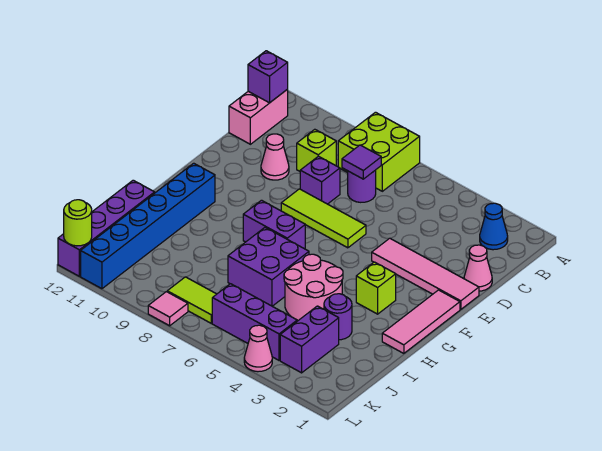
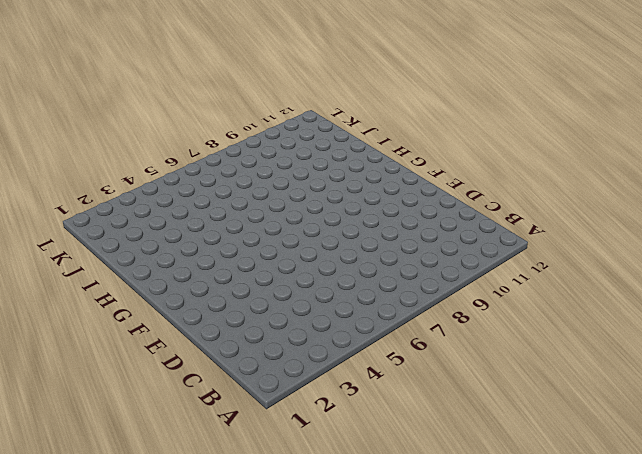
none -> lime brick A7:B8 level 1
none -> blue cone B2 level 1
none -> pink brick B12:C12 level 1

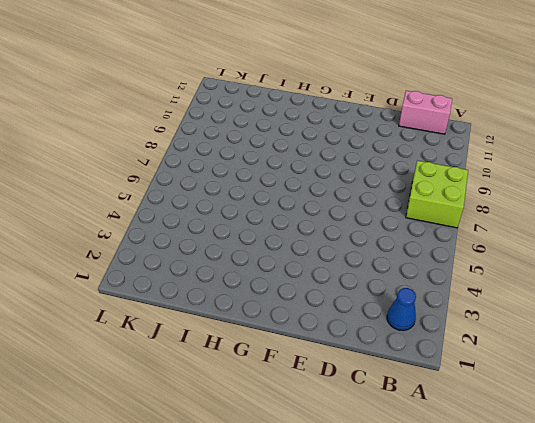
none -> purple round brick C7 level 1
none -> lime brick C9 level 1
none -> pink cone D1 level 1

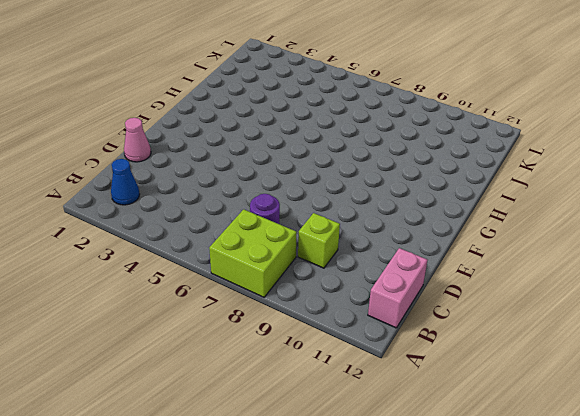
none -> purple brick D8 level 1
none -> pink cone D10 level 1
none -> pink tile E1:E4 level 1

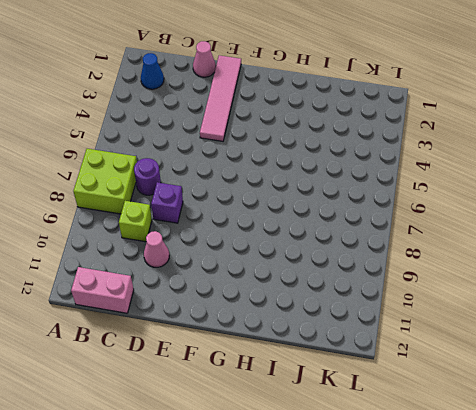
none -> lime tile E6:E8 level 1
none -> pink tile F1:H1 level 1
none -> lime brick G3 level 1

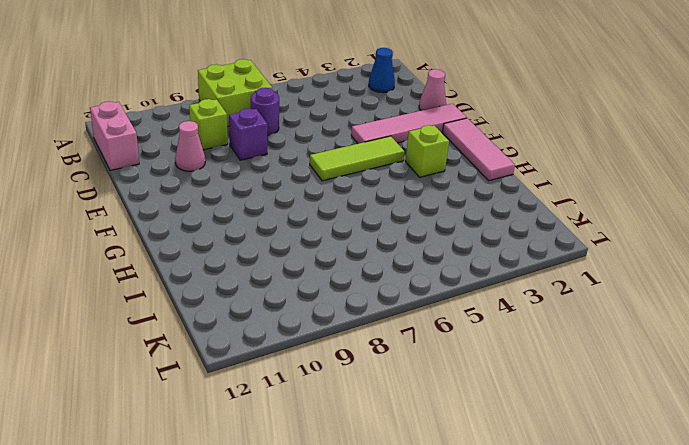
lime tile F4:F6 level 1 -> lime tile E6:E8 level 1
none -> purple brick G7:G8 level 1
none -> blue brick G11:L11 level 1
none -> pink round brick H4:I5 level 1

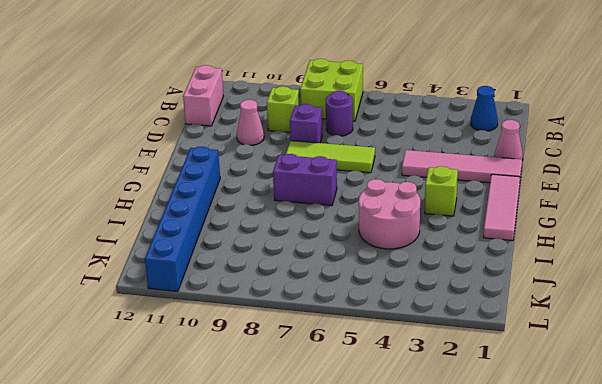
none -> purple brick H6:I7 level 1
none -> purple round brick I3 level 1
none -> purple brick I12:L12 level 1

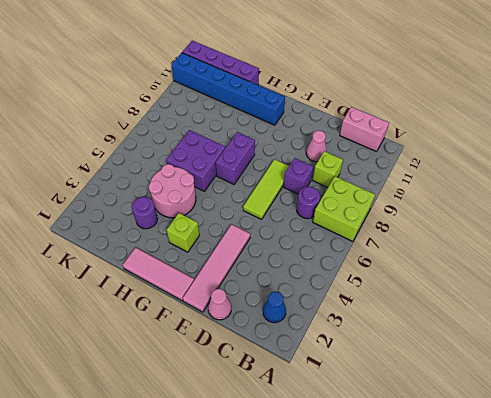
none -> purple brick J3:K3 level 1
none -> purple brick K4:K6 level 1
none -> lime tile K7:K8 level 1

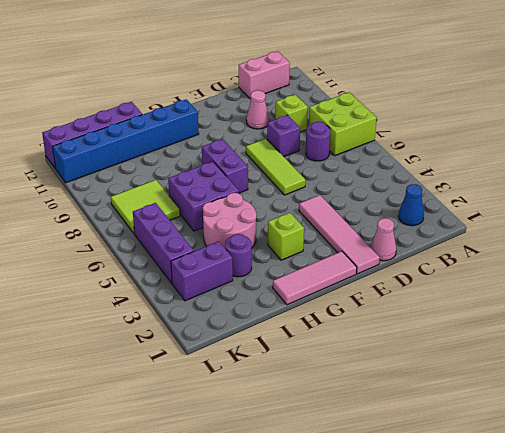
lime tile J7:K8 level 1 -> lime tile K7:K8 level 1
none -> pink cone L4 level 1
none -> pink tile L8 level 1
none -> purple brick B12 level 2

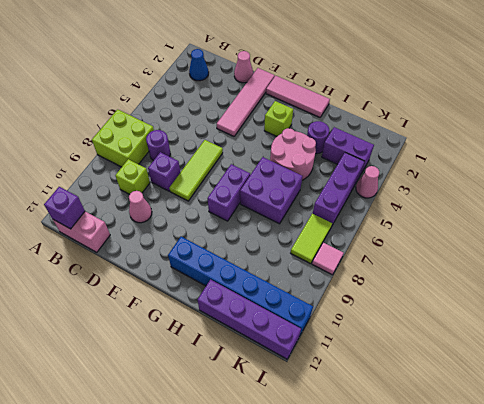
none -> purple tile C7 level 2
none -> lime round brick L12 level 2

